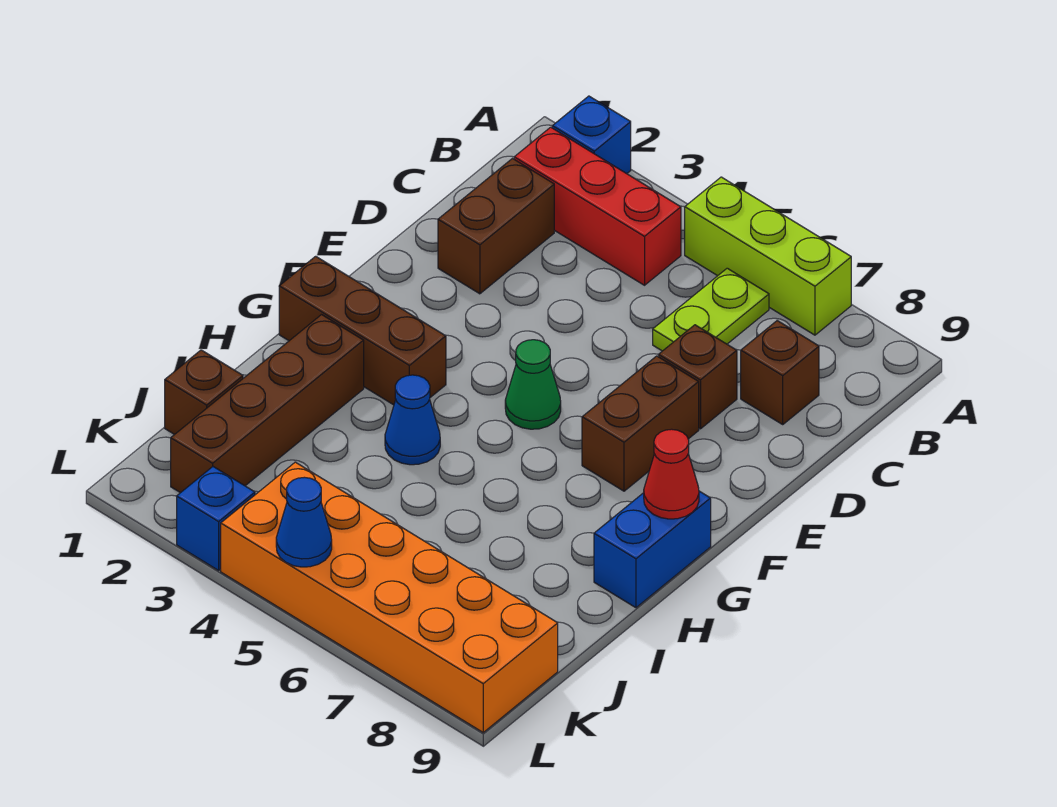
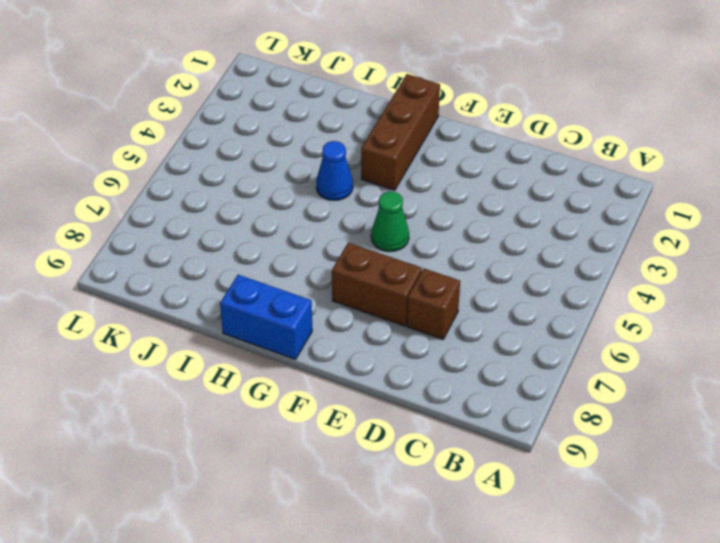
none -> blue brick A2 level 1
none -> lime brick A5:A7 level 1
none -> red brick B2:B4 level 1

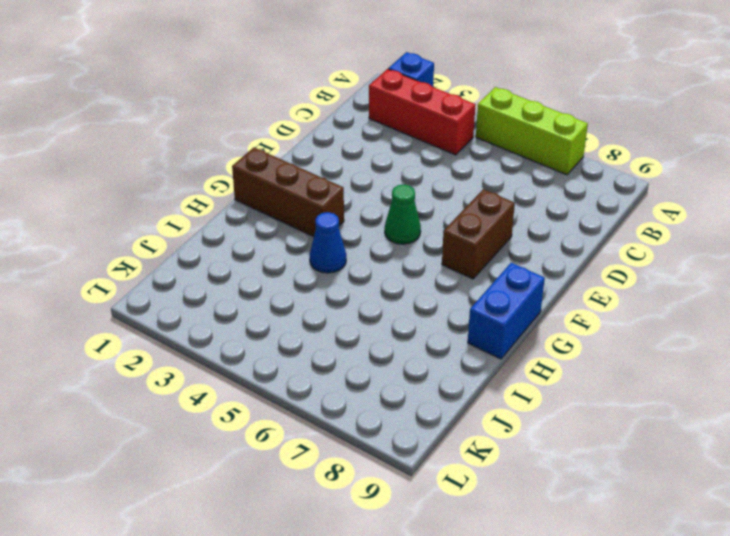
none -> lime plate B6:C6 level 1
none -> brown brick C2:D2 level 1
none -> brown brick C8 level 1

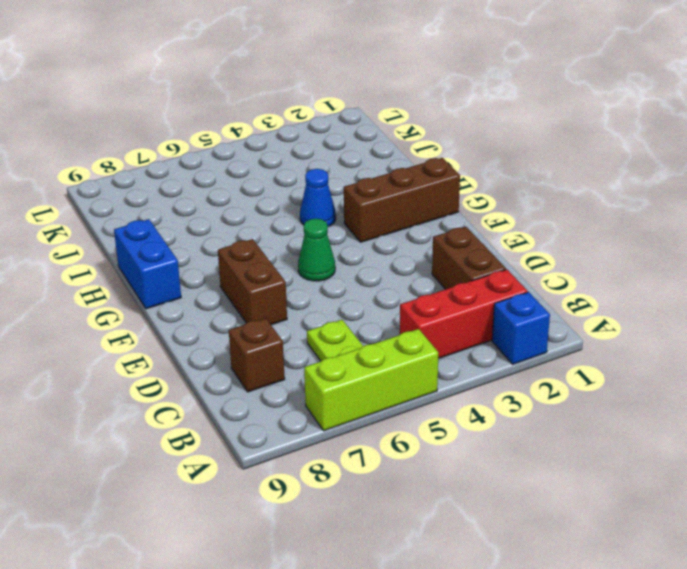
none -> brown brick D7 level 1
none -> brown brick H2:K2 level 1
none -> brown brick J1 level 1

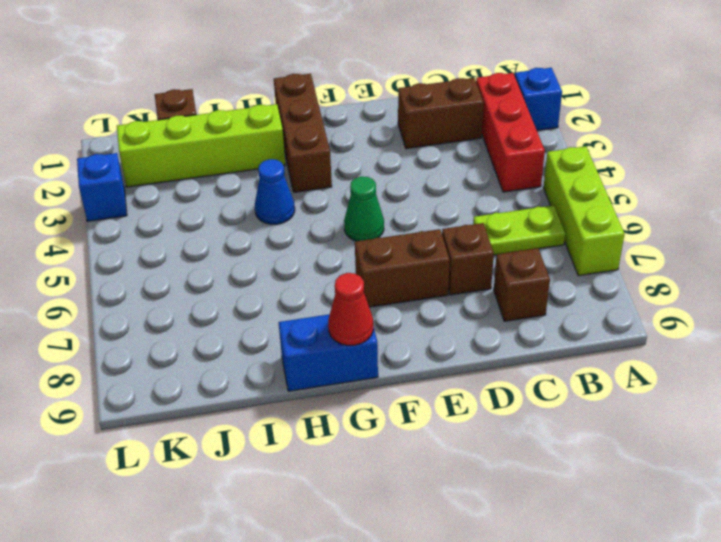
lime brick H2:K2 level 1 -> brown brick H2:K2 level 1
none -> orange brick K4:L9 level 1
none -> blue cone L5 level 2

